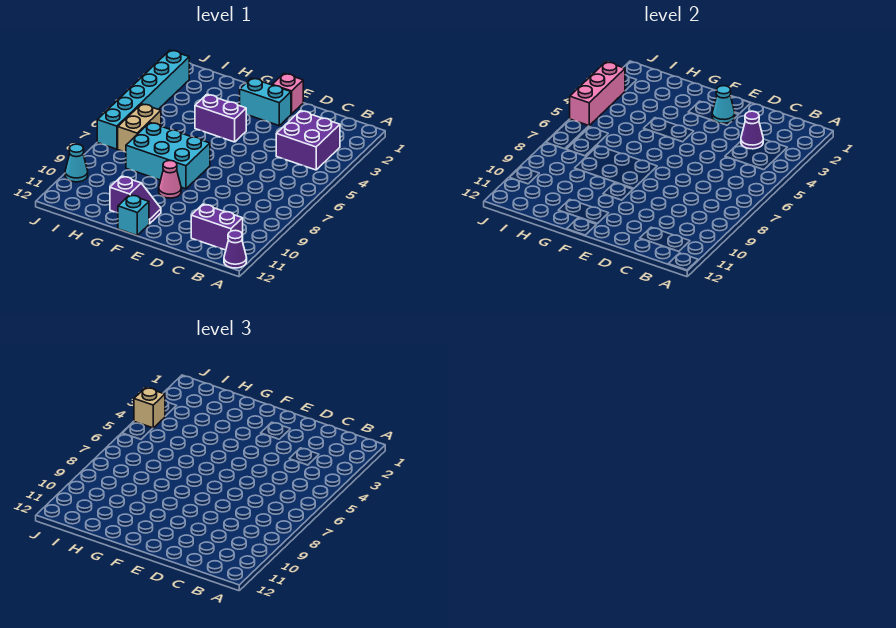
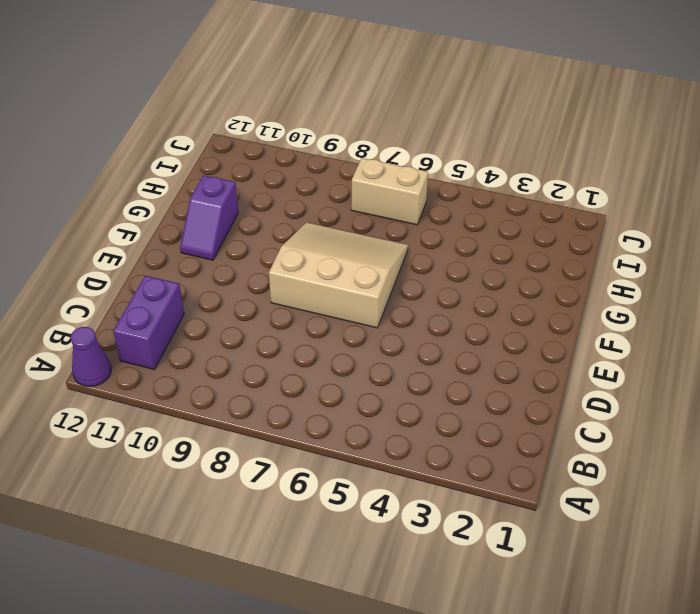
tan slope E6:G8 level 1 top E -> cyan brick F7:H8 level 1
none -> purple brick B3:C4 level 1
none -> pink brick E1 level 1
none -> cyan brick E2:F2 level 1

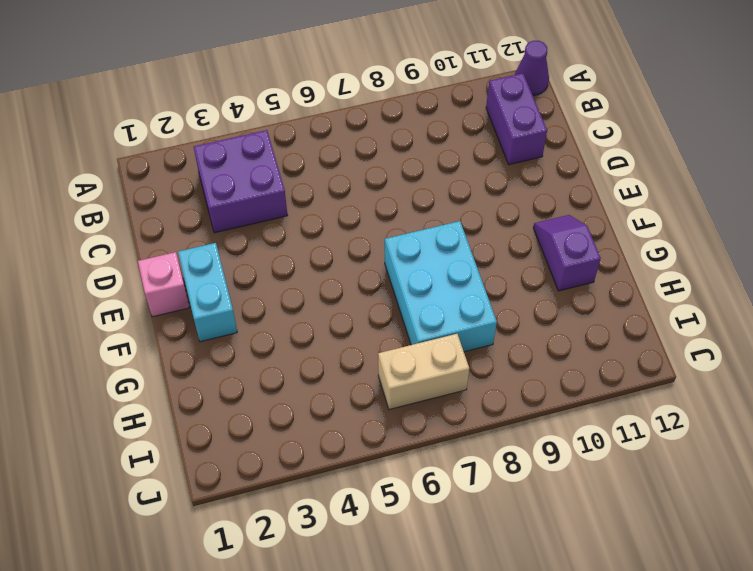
none -> purple brick F4:G4 level 1
none -> pink cone F9 level 1
none -> cyan brick F12 level 1

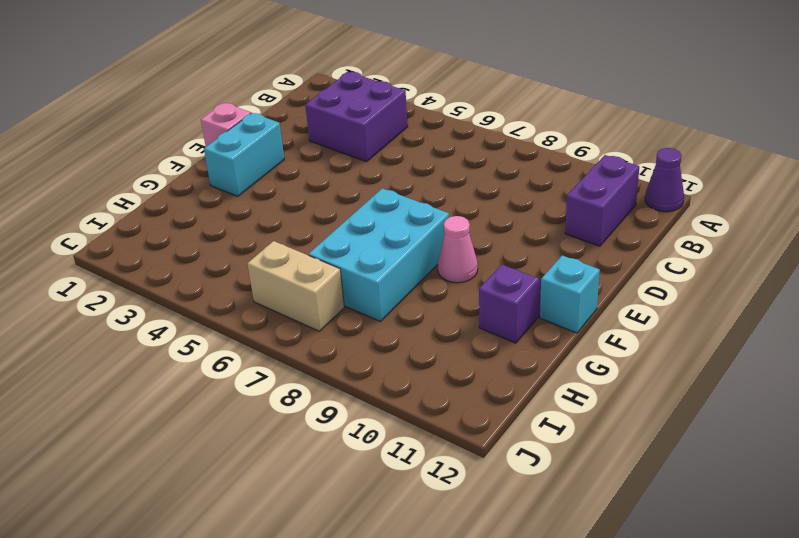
none -> purple brick F4:G4 level 1
none -> cyan brick J2:J7 level 1
none -> cyan cone J10 level 1

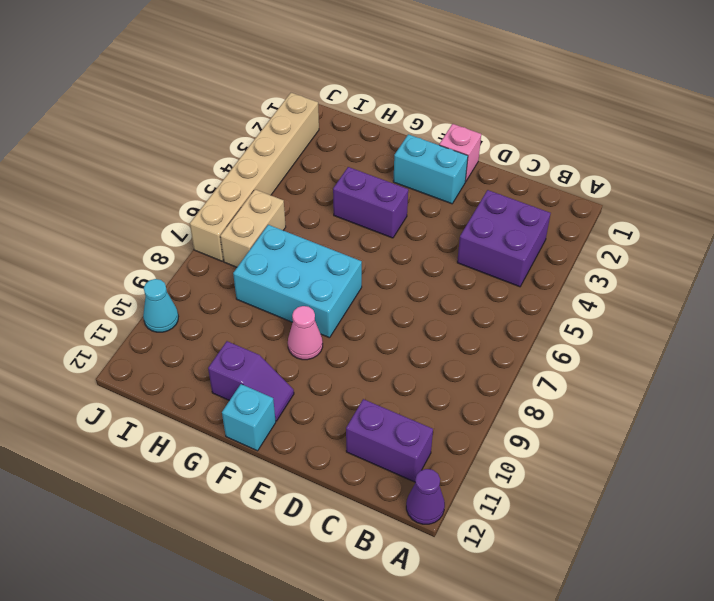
tan brick J2:J7 level 1 -> cyan brick J2:J7 level 1
none -> purple cone C3 level 2
none -> cyan cone E2 level 2
none -> pink brick J3:J5 level 2

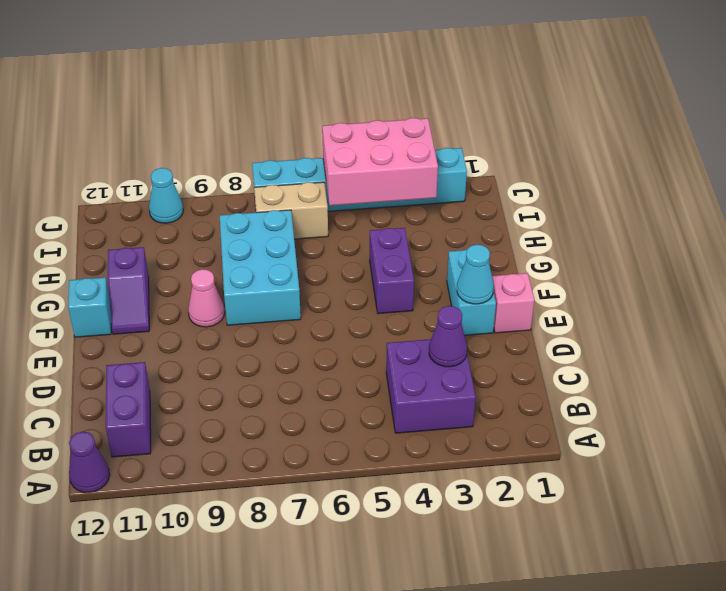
pink brick I3:J5 level 2 -> pink brick J3:J5 level 2
none -> tan brick J4 level 3

